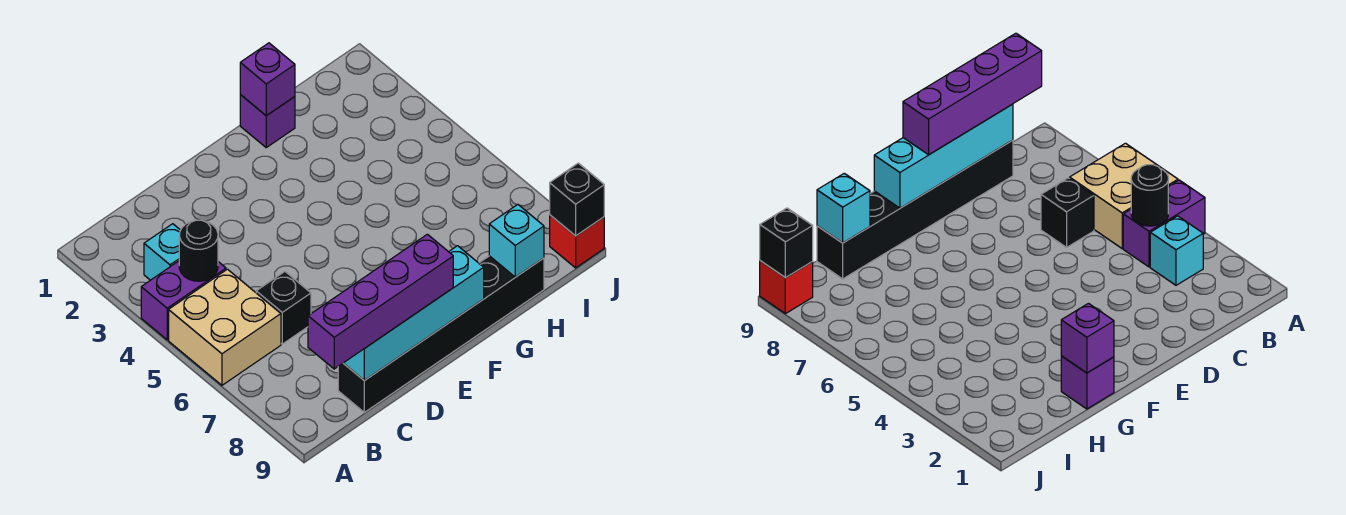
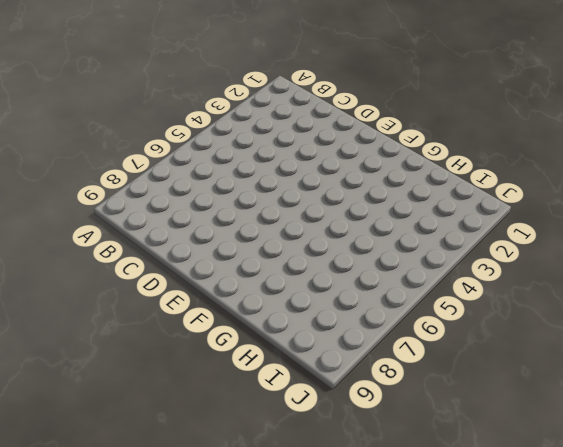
none -> purple brick A4:B4 level 1
none -> tan brick A5:B6 level 1
none -> cyan brick B3 level 1

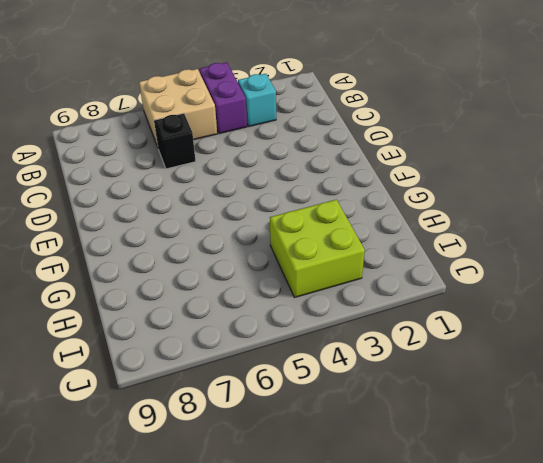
lime brick H3:I4 level 1 -> none
none -> black brick C9:H9 level 1
none -> purple brick G1 level 1
none -> red brick J9 level 1

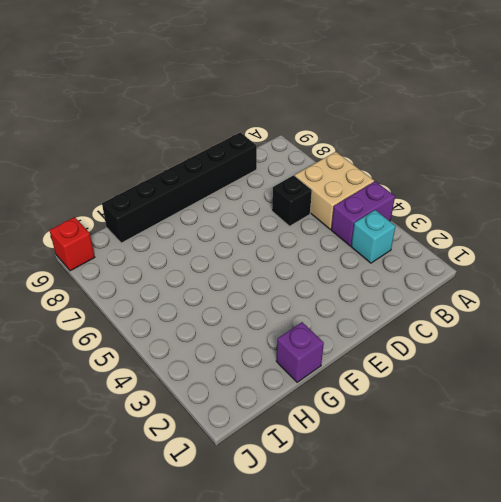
none -> black round brick B4 level 2
none -> cyan brick C9:F9 level 2
none -> purple brick G1 level 2

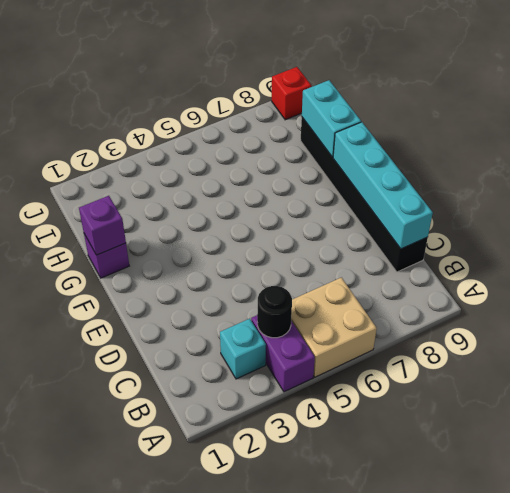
cyan brick G9:H9 level 2 -> cyan brick H9 level 2
none -> black brick C6 level 1
none -> black brick J9 level 2
none -> purple brick B9:E9 level 3

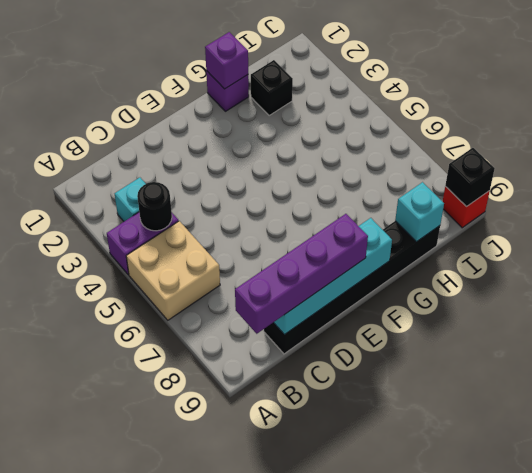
black brick H2 level 1 -> black brick C6 level 1

